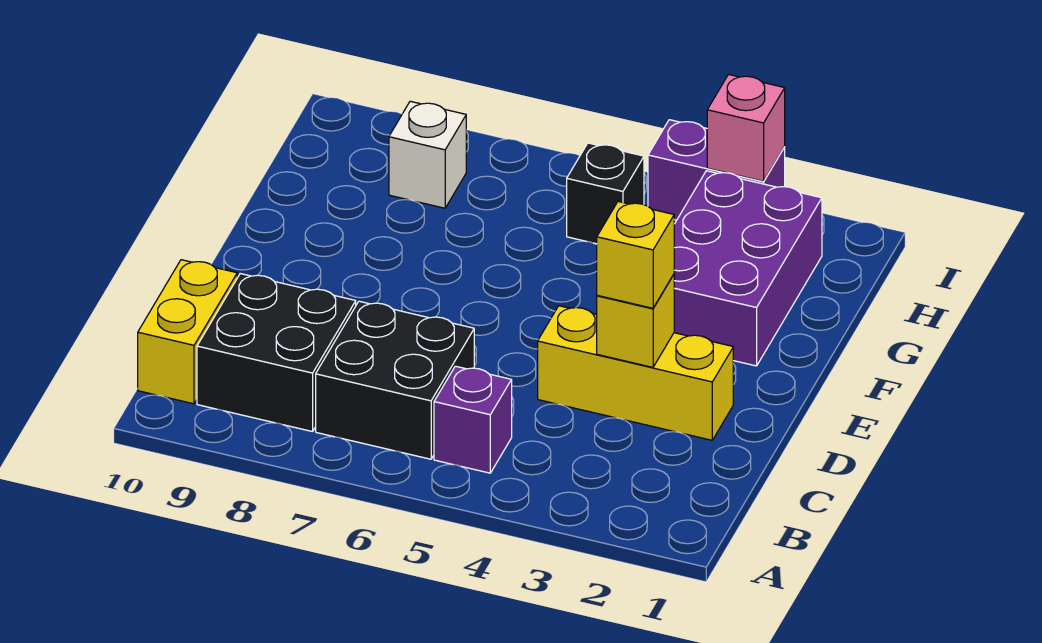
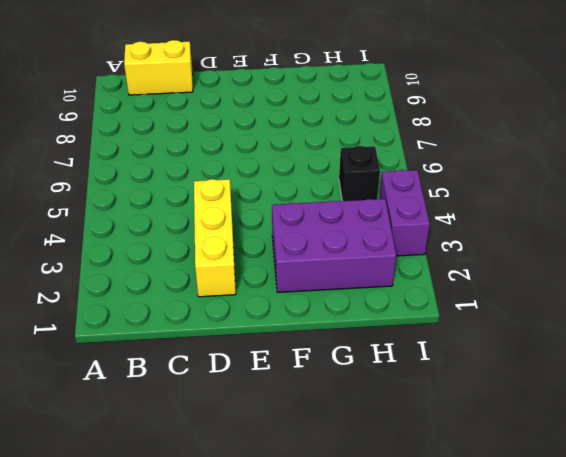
none -> purple brick B5 level 1
none -> black brick B6:C7 level 1
none -> black brick B8:C9 level 1

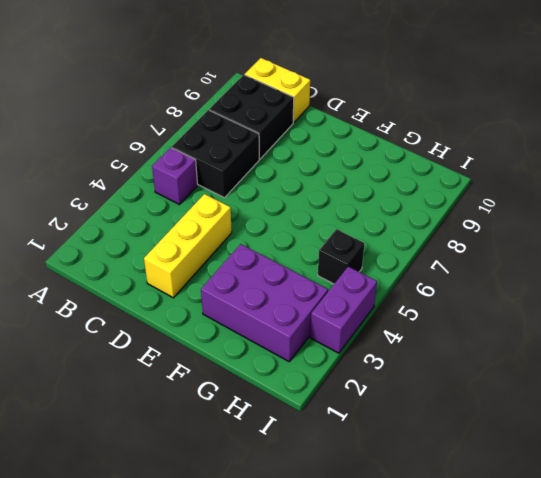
none -> white brick H8 level 1
none -> yellow brick D3 level 2
none -> pink brick I3 level 2

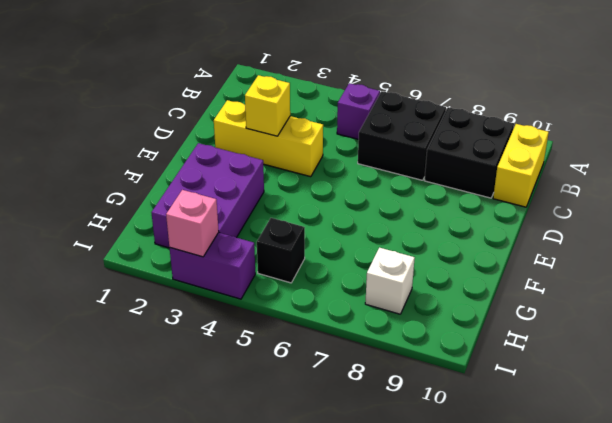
none -> yellow brick D3 level 3

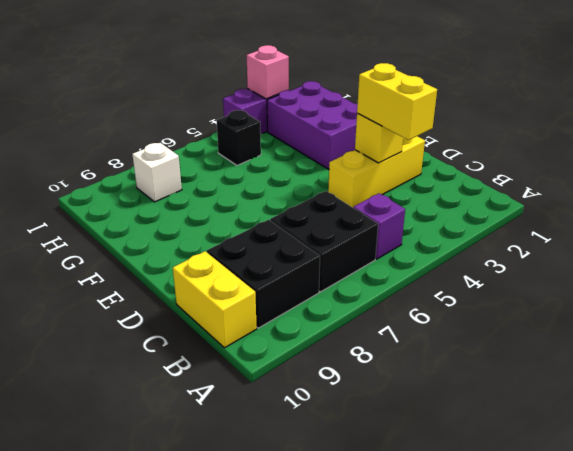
yellow brick C3:D3 level 3 -> yellow brick D3 level 3

